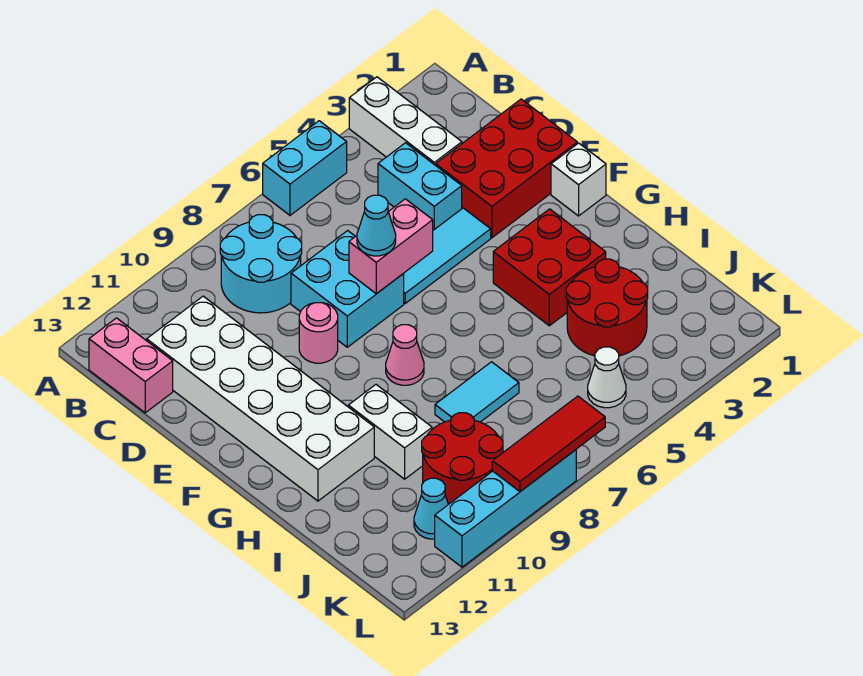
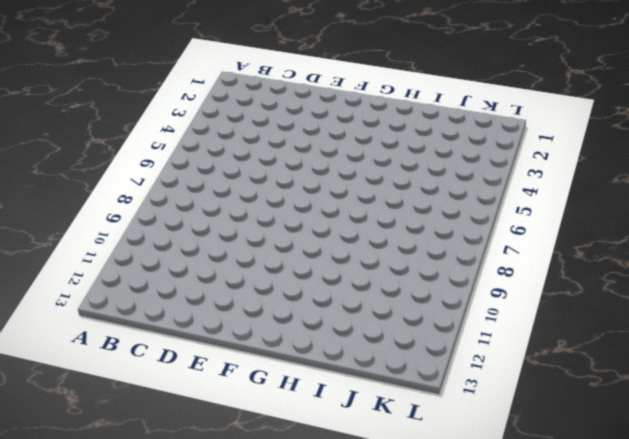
none -> white brick A3:C3 level 1
none -> cyan brick A5:A6 level 1
none -> cyan round brick B8:C9 level 1

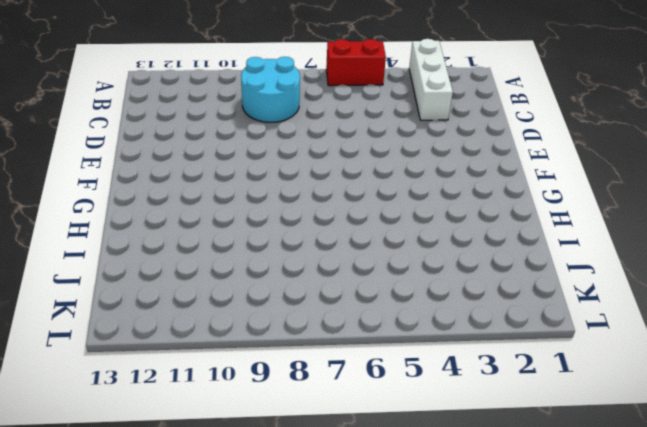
red brick A5:A6 level 1 -> cyan brick A5:A6 level 1
none -> pink brick B13:C13 level 1
none -> cyan brick C4:D4 level 1
none -> white brick C11:H12 level 1

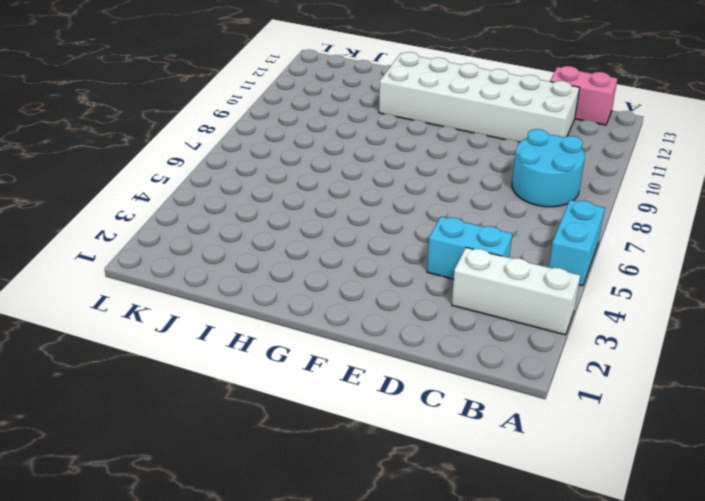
none -> red brick D1:E3 level 1
none -> cyan brick D7:E8 level 1
none -> cyan tile E4:E6 level 1

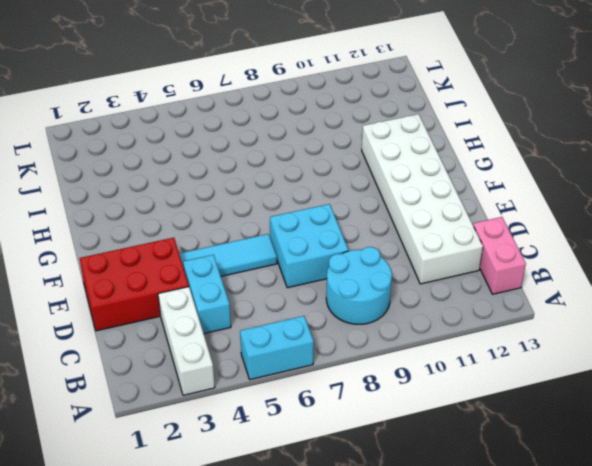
none -> pink round brick E9 level 1
none -> white brick F1 level 1
none -> red brick G3:H4 level 1

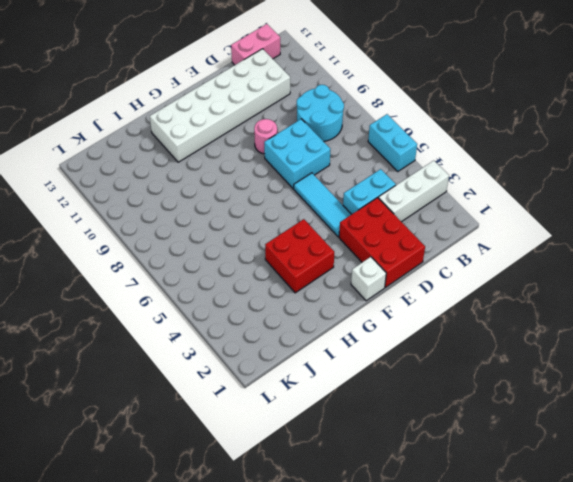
none -> pink cone G8 level 1
none -> white brick H10:I10 level 1
none -> red round brick I3:J4 level 1

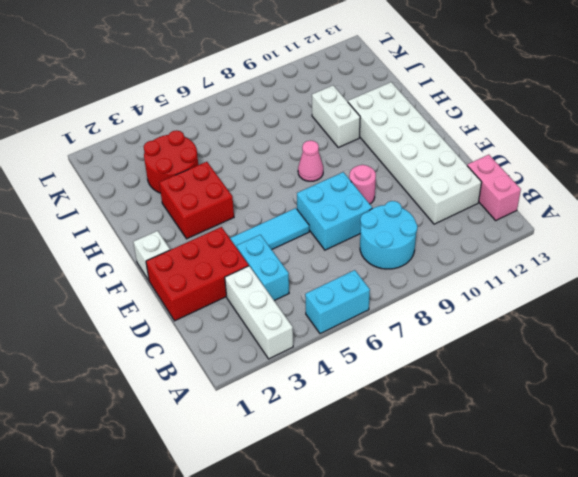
none -> cyan tile I7:I8 level 1
none -> red round brick J9:K10 level 1
none -> white cone K5 level 1

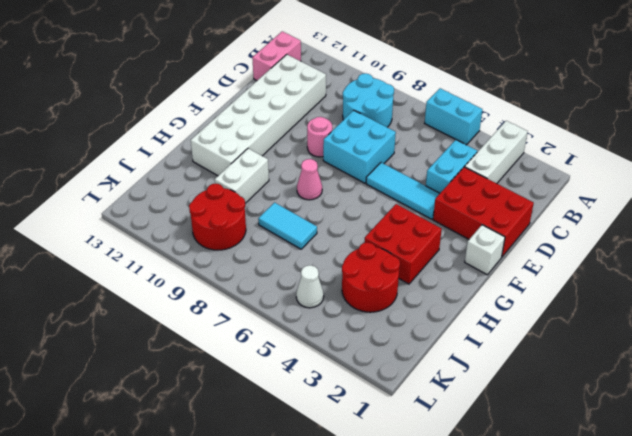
none -> cyan cone K11 level 1
none -> cyan brick L8:L11 level 1
none -> pink brick E6:E7 level 2

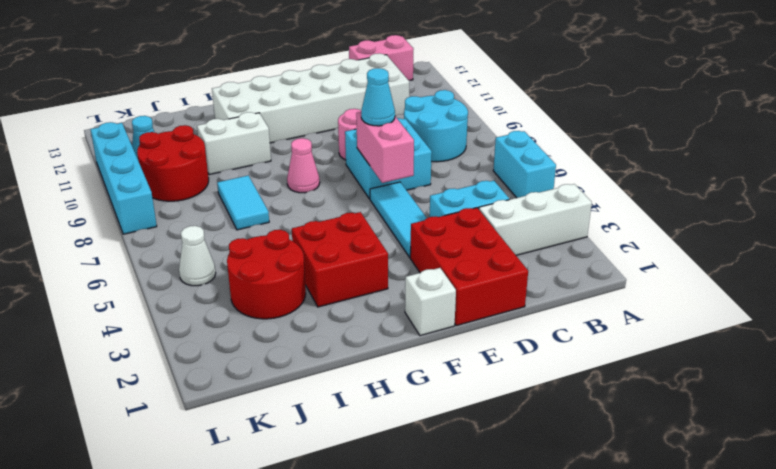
none -> red tile L7:L9 level 2

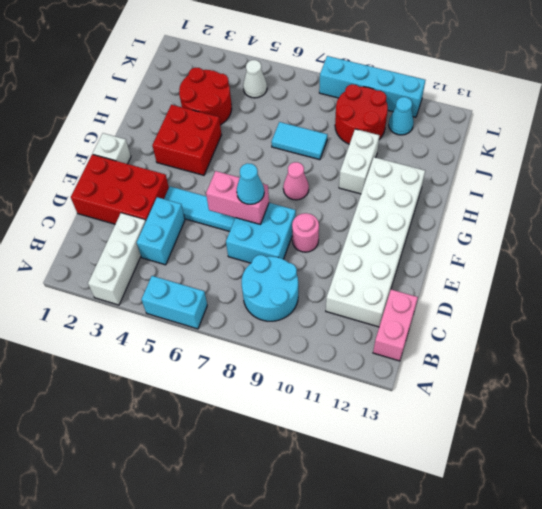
none -> red tile L7:L9 level 2

